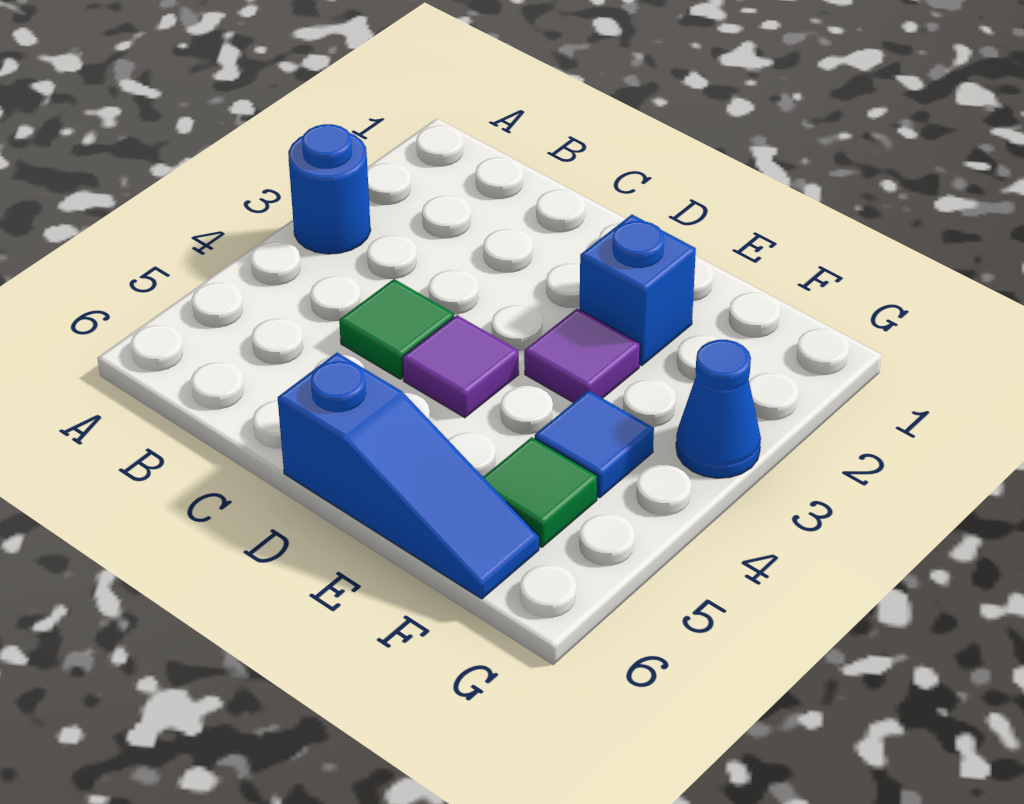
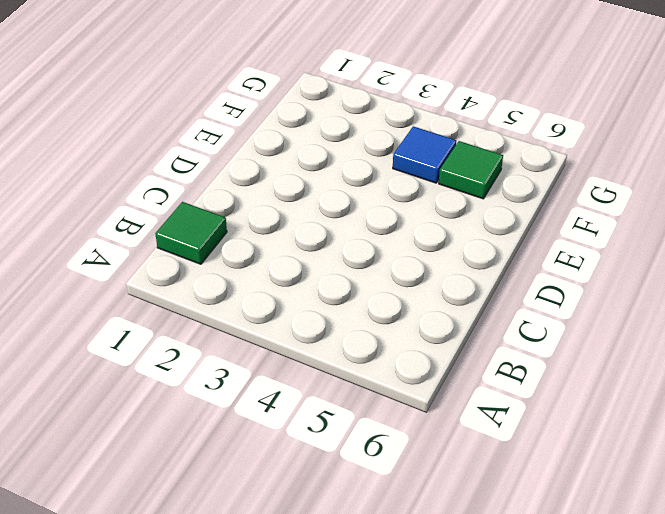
green tile B1 level 1 -> green tile C4 level 1
none -> blue round brick A3 level 1
none -> purple tile D4 level 1

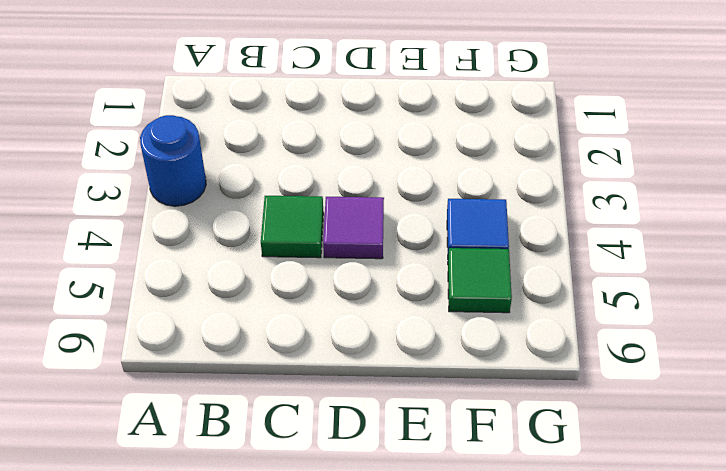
none -> blue slope D6:F6 level 1 top D
none -> blue brick E2 level 1

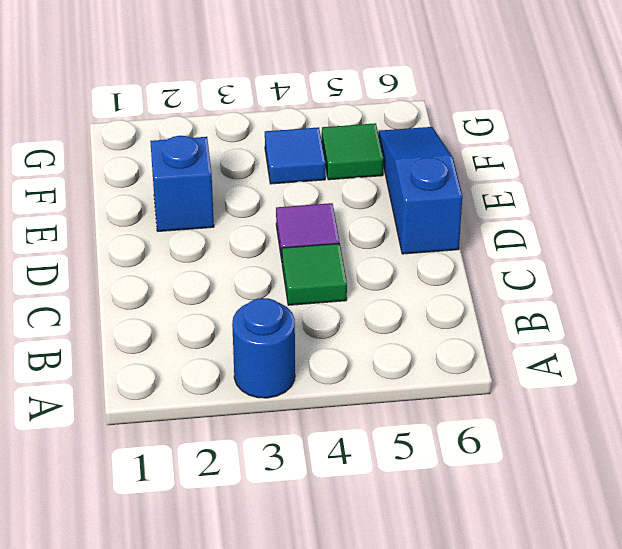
none -> purple tile E3 level 1
none -> blue cone G3 level 1

